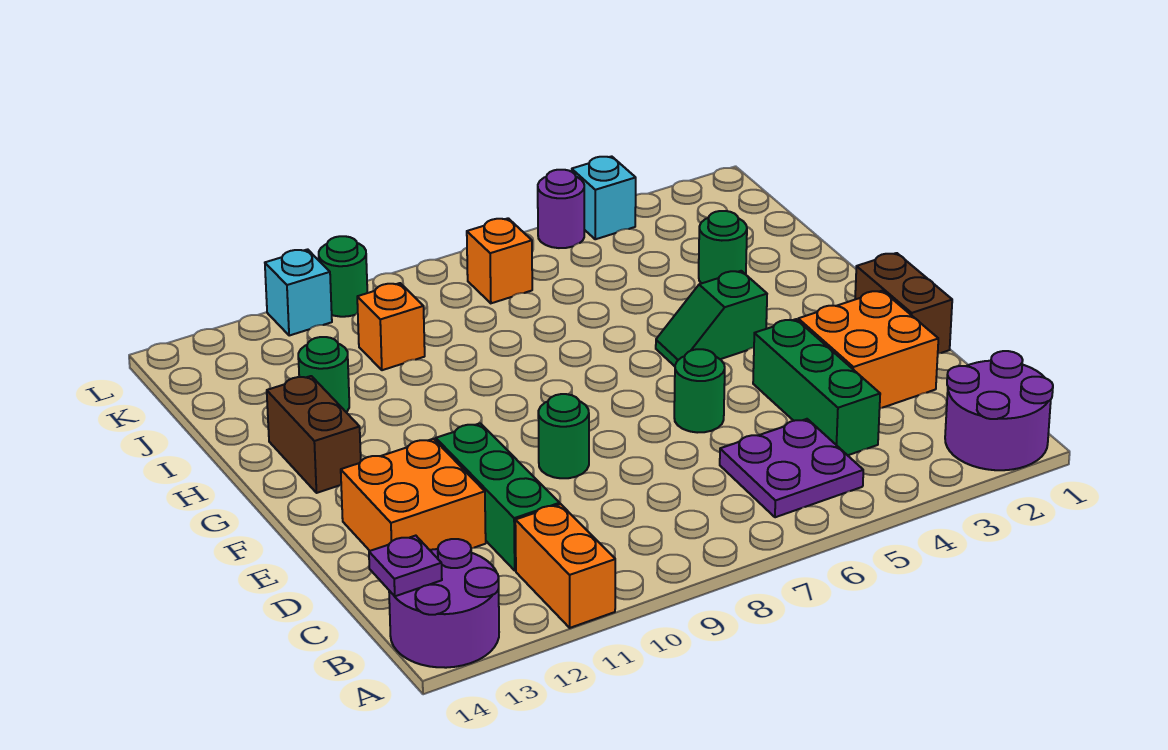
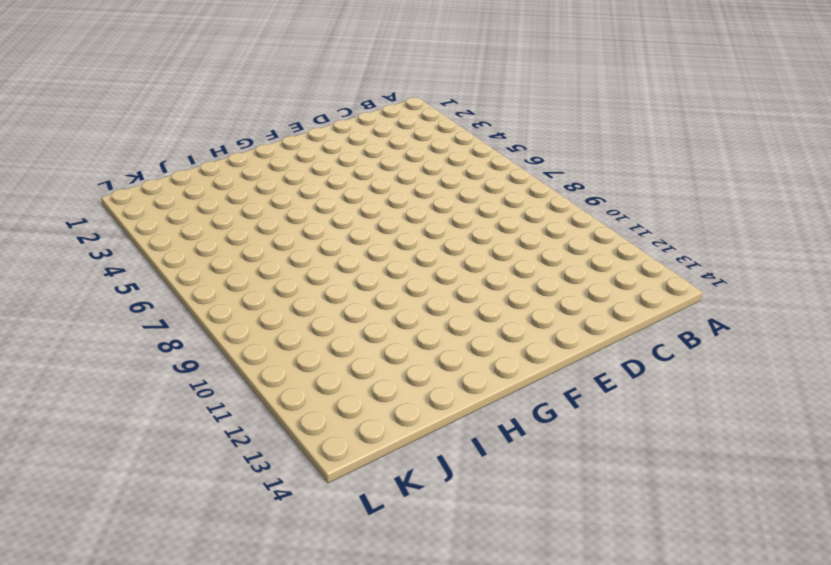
none -> purple round brick A1:B2 level 1
none -> orange brick A11:B11 level 1
none -> purple round brick A13:B14 level 1

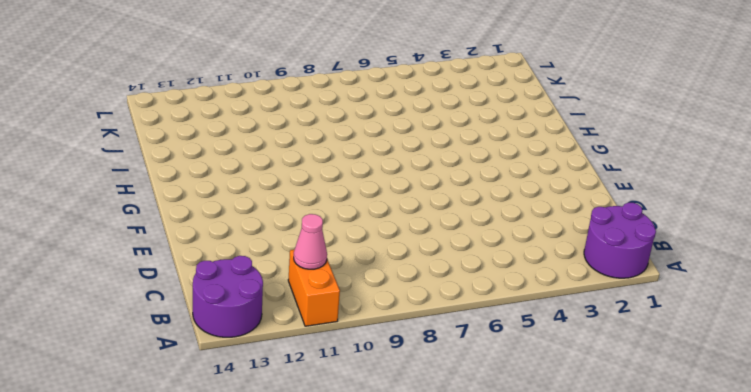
pink cone B11 level 2 -> none
none -> purple plate B5:C6 level 1
none -> green brick C4:E4 level 1
none -> green brick C11:E11 level 1

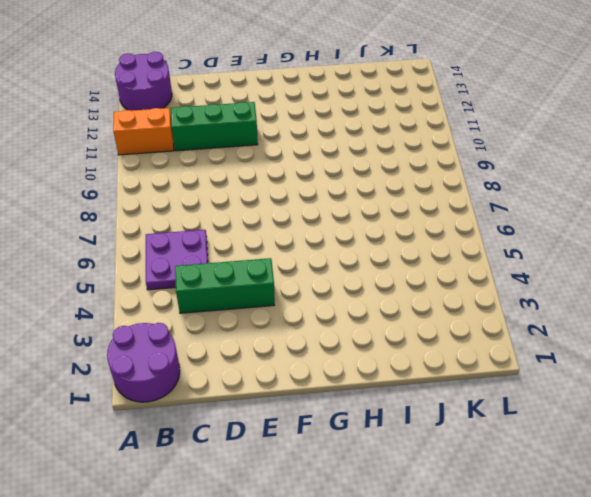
none -> orange brick D2:E3 level 1
none -> orange brick D12:E13 level 1
none -> brown brick E1:F1 level 1

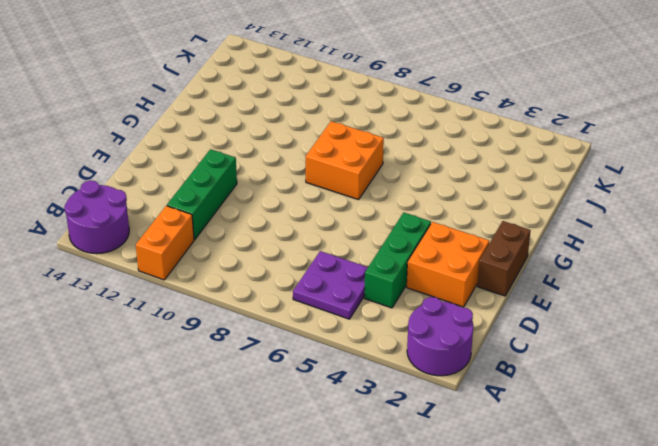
orange brick G7:H8 level 1 -> orange brick D12:E13 level 1
none -> green round brick E6 level 1
none -> green round brick E9 level 1
none -> green slope G4:G5 level 1 top 4

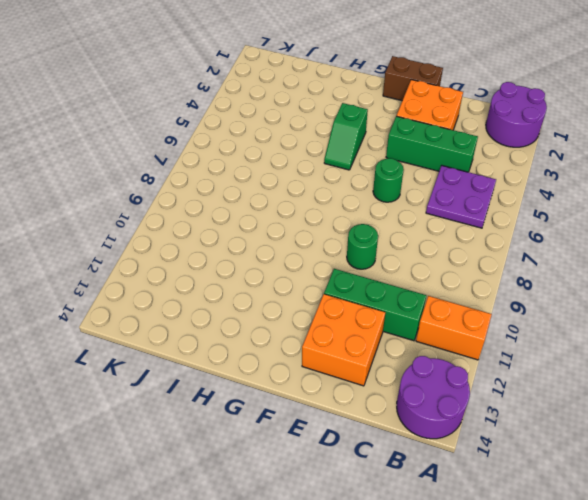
none -> brown brick G13:H13 level 1
none -> green round brick I3 level 1
none -> green round brick I12 level 1

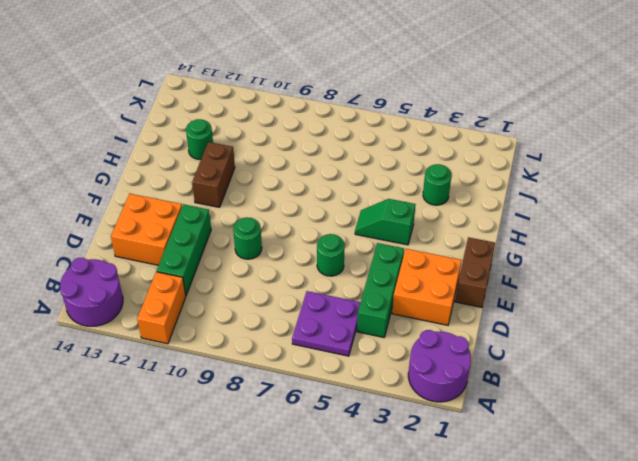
brown brick G11:H11 level 1 -> brown brick G13:H13 level 1
none -> orange brick J10 level 1
none -> orange brick K7 level 1
none -> cyan brick L4 level 1

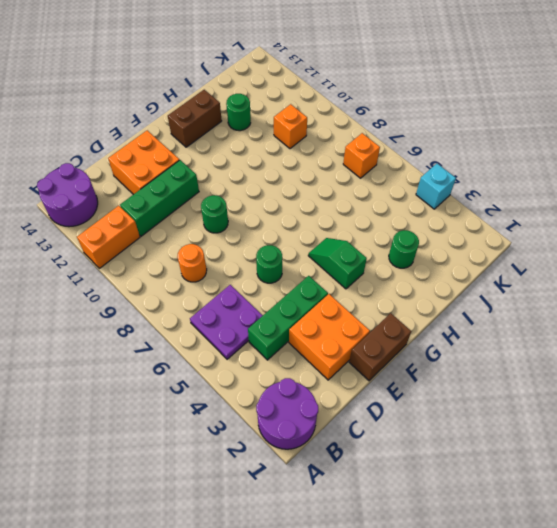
orange round brick C8 level 1 -> none
none -> purple round brick L5 level 1
none -> green round brick L10 level 1
none -> cyan brick L11 level 1

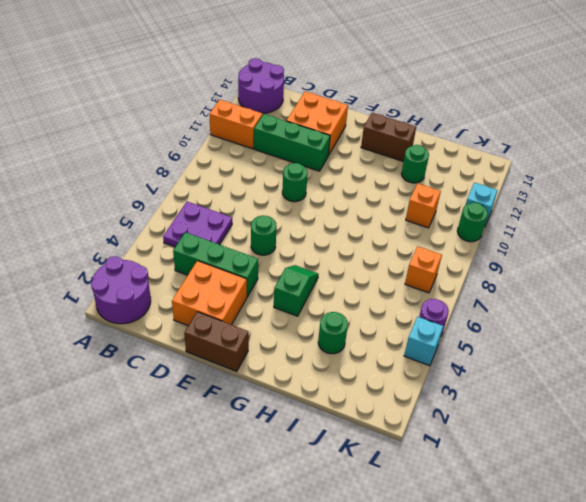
none -> purple plate B14 level 2

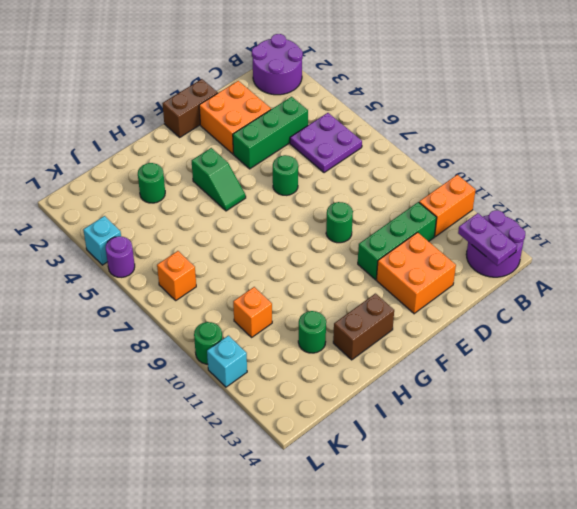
purple plate B13:B14 level 2 -> purple plate B14 level 2

